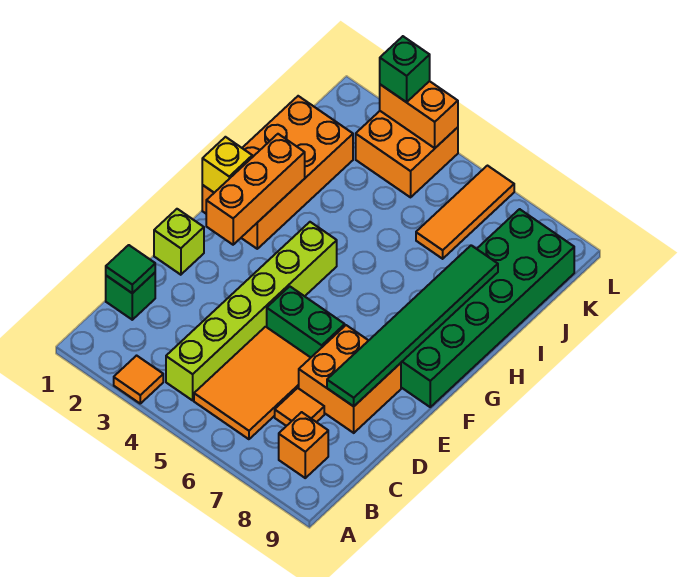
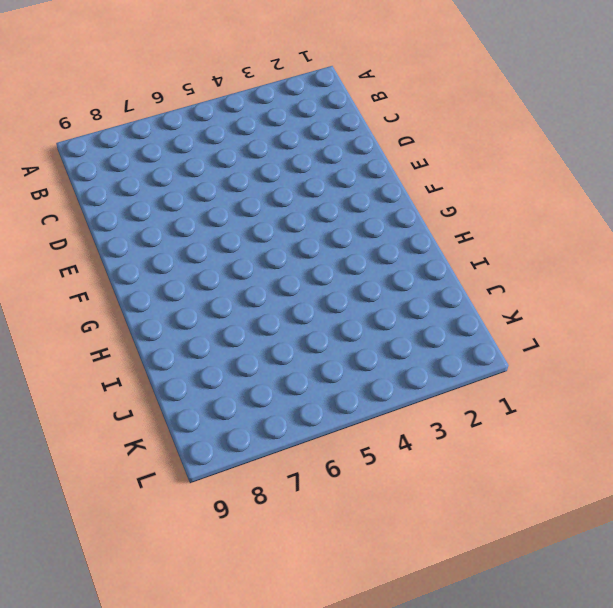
none -> orange tile A3 level 1
none -> lime brick B4:G4 level 1
none -> orange tile B5:D6 level 1

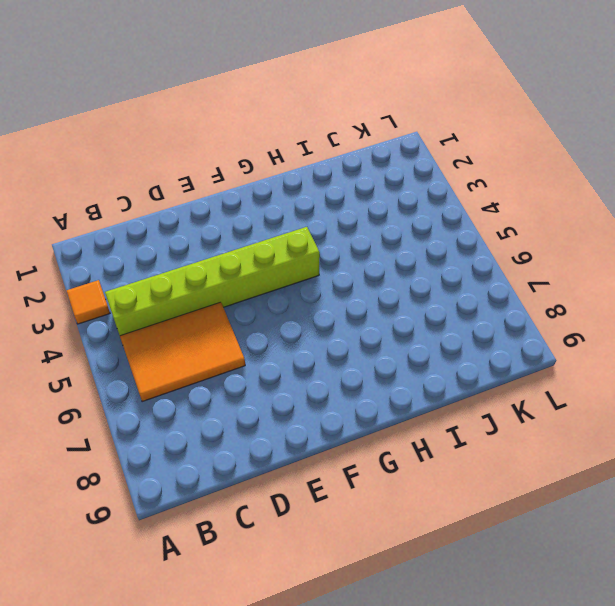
none -> orange brick B8 level 1
none -> green brick C1 level 1
none -> orange tile C7 level 1

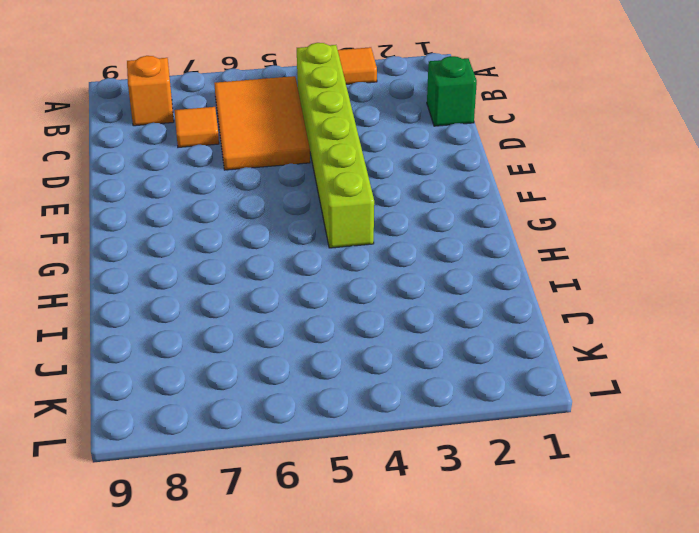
none -> orange brick D7:E8 level 1
none -> lime brick E1 level 1
none -> green brick E5:E6 level 1

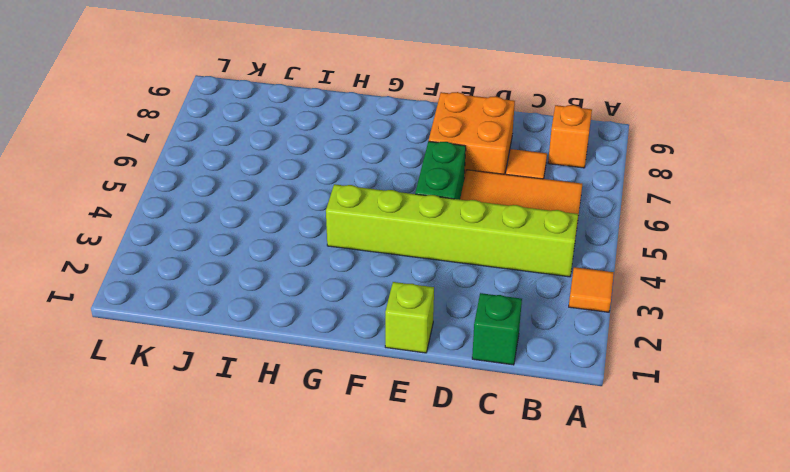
none -> green brick F8:K9 level 1
none -> orange brick G1:J2 level 1
none -> orange tile J6:L6 level 1

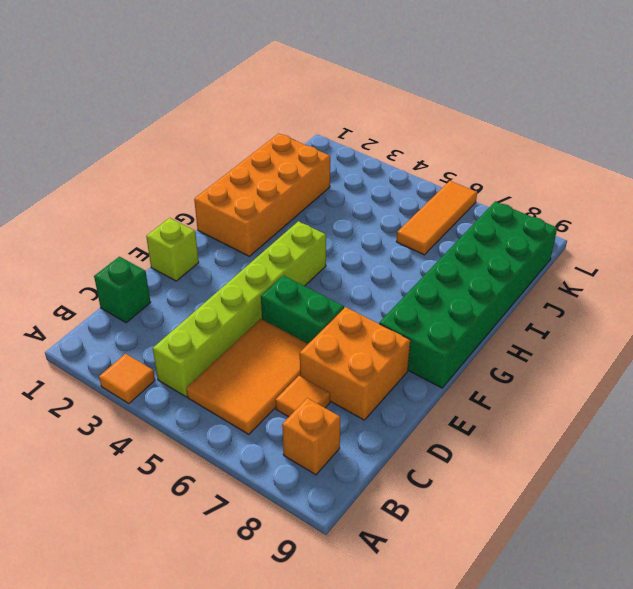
none -> orange brick K3:L4 level 1
none -> green tile C1 level 2
none -> green tile D8:I8 level 2

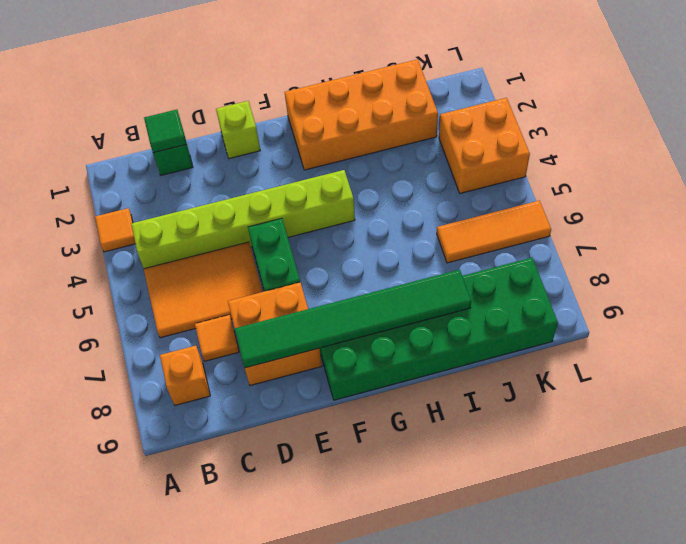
none -> orange brick F2:H2 level 2
none -> yellow brick G1 level 2
none -> orange brick L3:L4 level 2

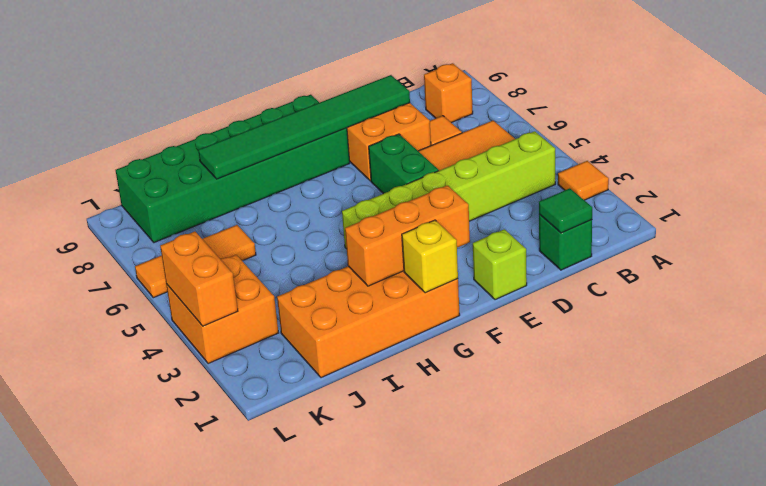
none -> green brick L3 level 3

